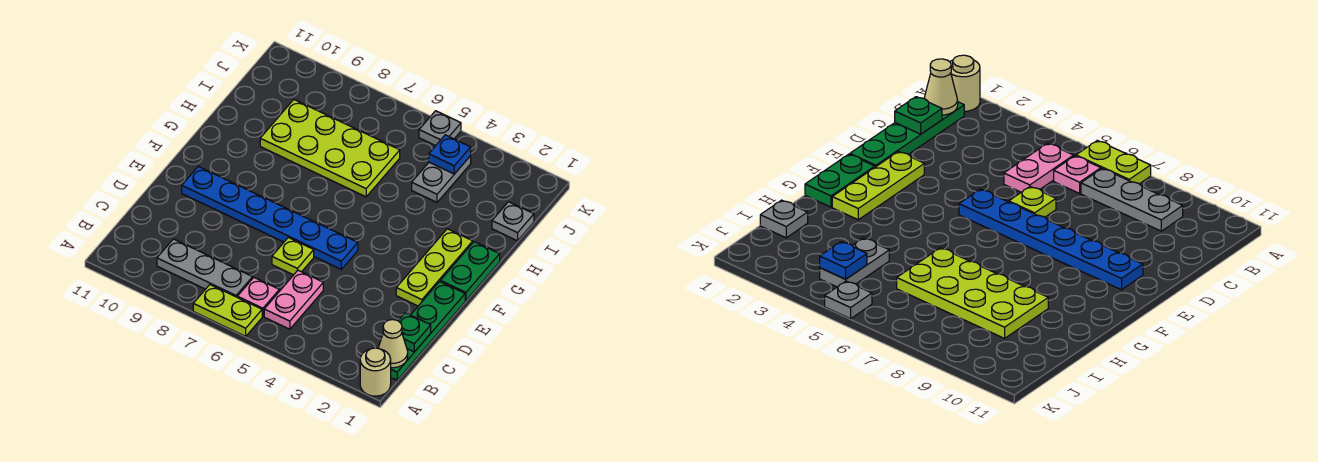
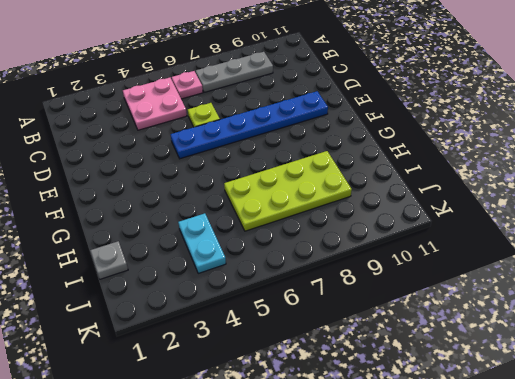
pink plate B4:C5 level 1 -> pink plate B5:C5 level 1
cyan plate I4:J4 level 1 -> grey plate I4:J4 level 1
none -> tan round brick A1 level 1
none -> lime plate A6:A7 level 1
none -> green plate B1:E1 level 1

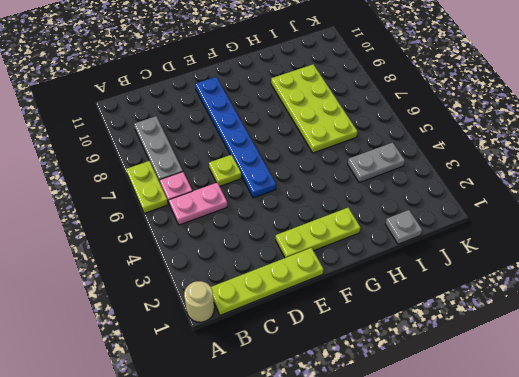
lime plate B1:E1 level 1 -> green plate B1:E1 level 1
none -> green plate F1:G1 level 1
none -> grey plate K5 level 1
none -> tan cone B1 level 2

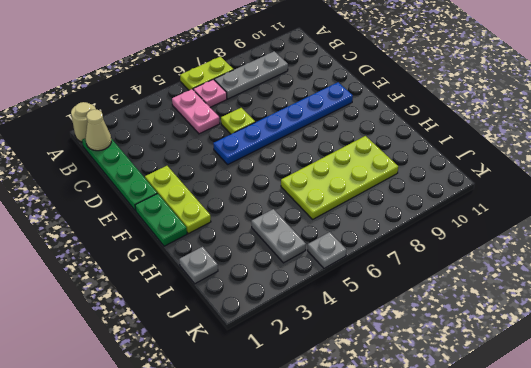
none -> green plate C1 level 2
none -> blue plate J4 level 2

